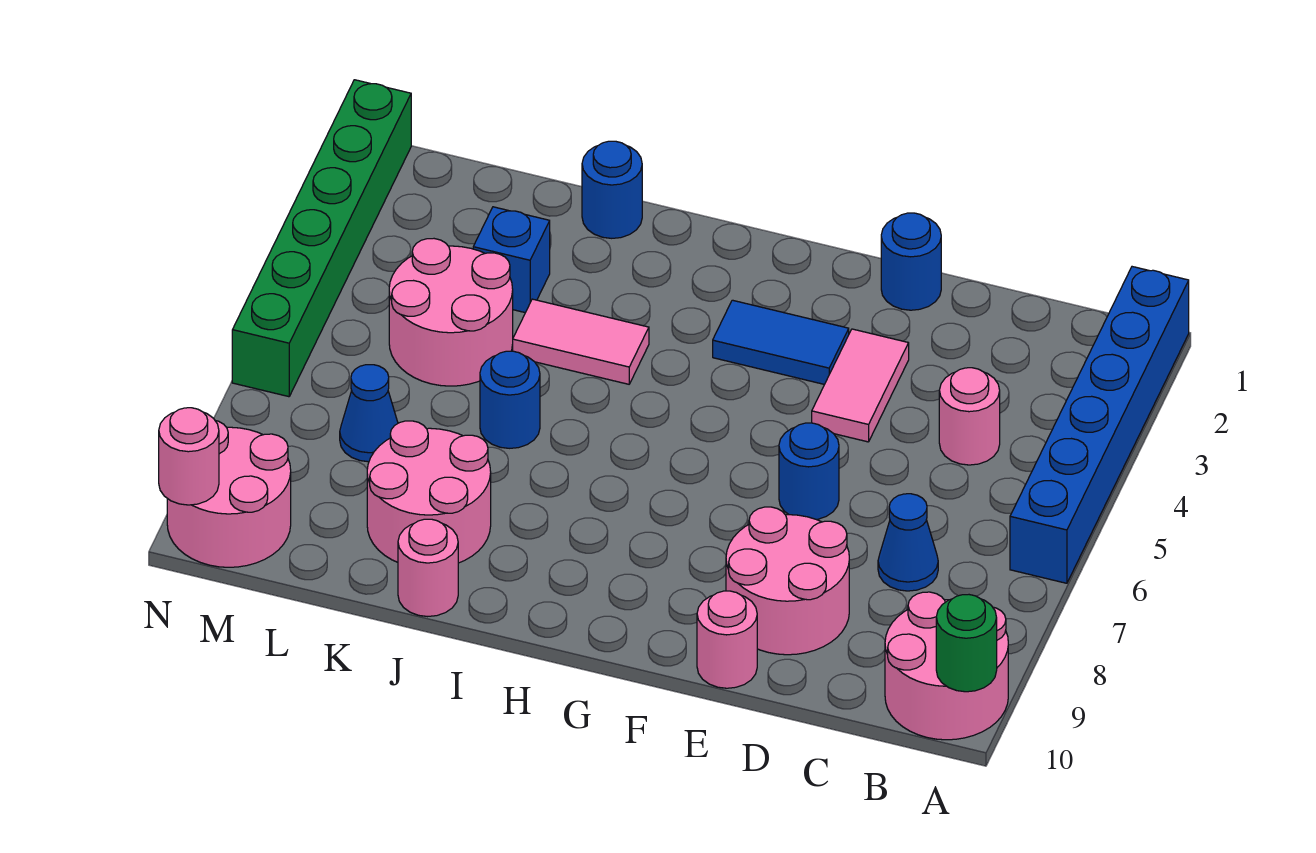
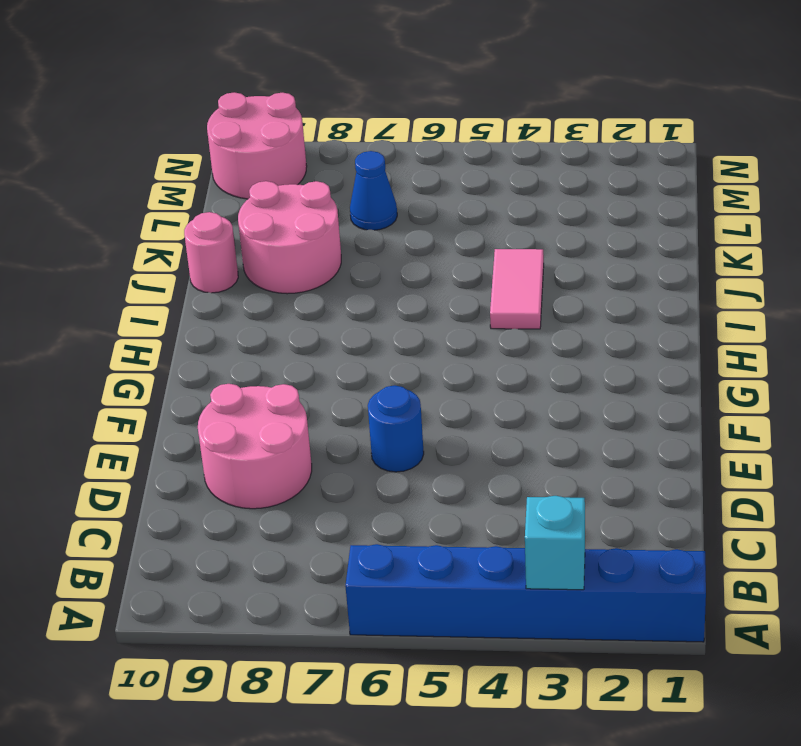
cyan brick A3 level 2 -> none
none -> pink round brick A9:B10 level 1
none -> pink round brick C4 level 1
none -> blue cone C7 level 1

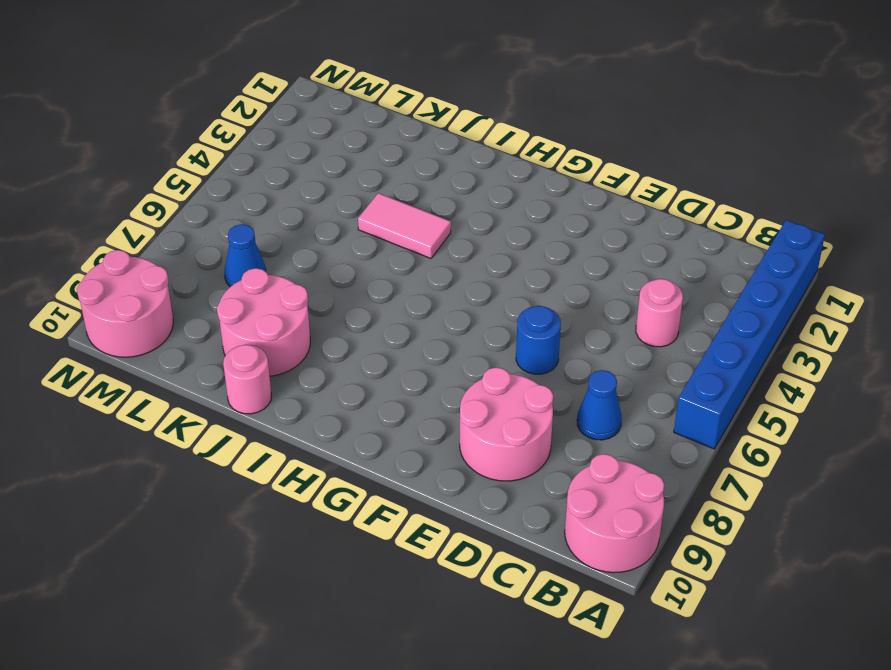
none -> blue round brick E1 level 1
none -> pink tile E3:E4 level 1
none -> pink round brick E10 level 1

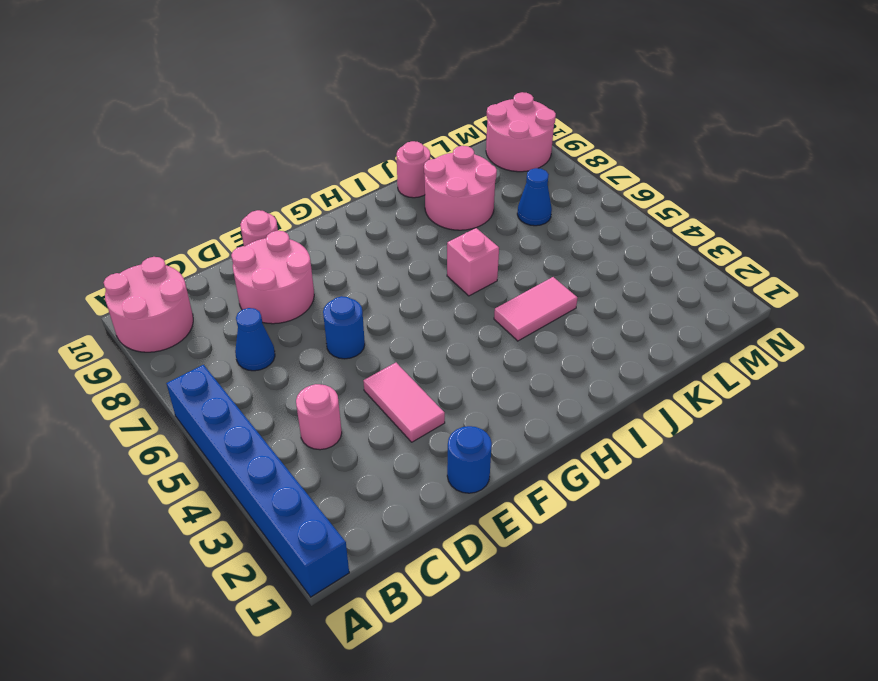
pink brick I6 level 1 -> none
none -> blue tile F3:G3 level 1
none -> blue round brick J1 level 1
none -> blue round brick J6 level 1

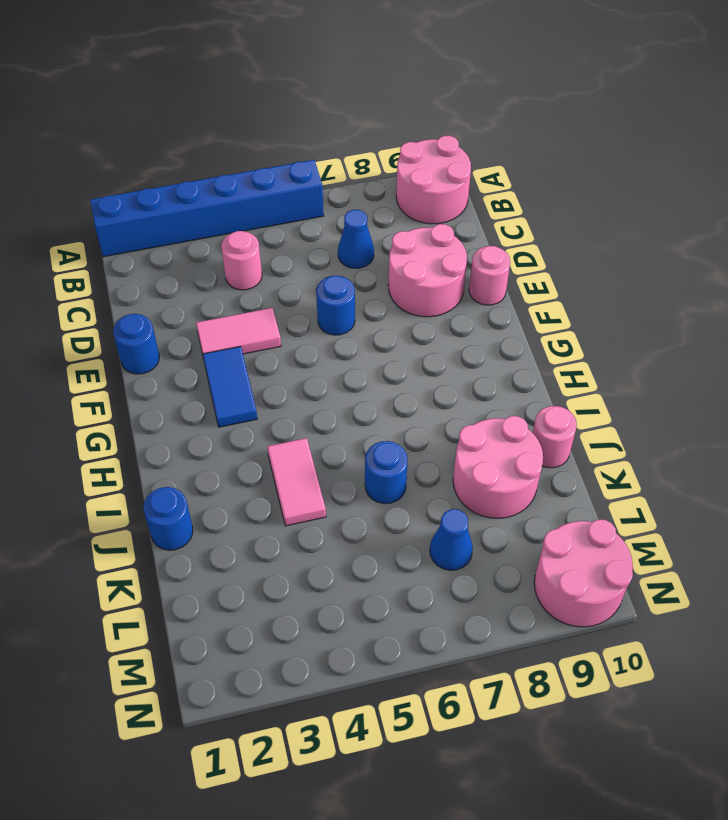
none -> blue brick K3 level 1
none -> pink round brick K4:L5 level 1
none -> green brick N1:N6 level 1

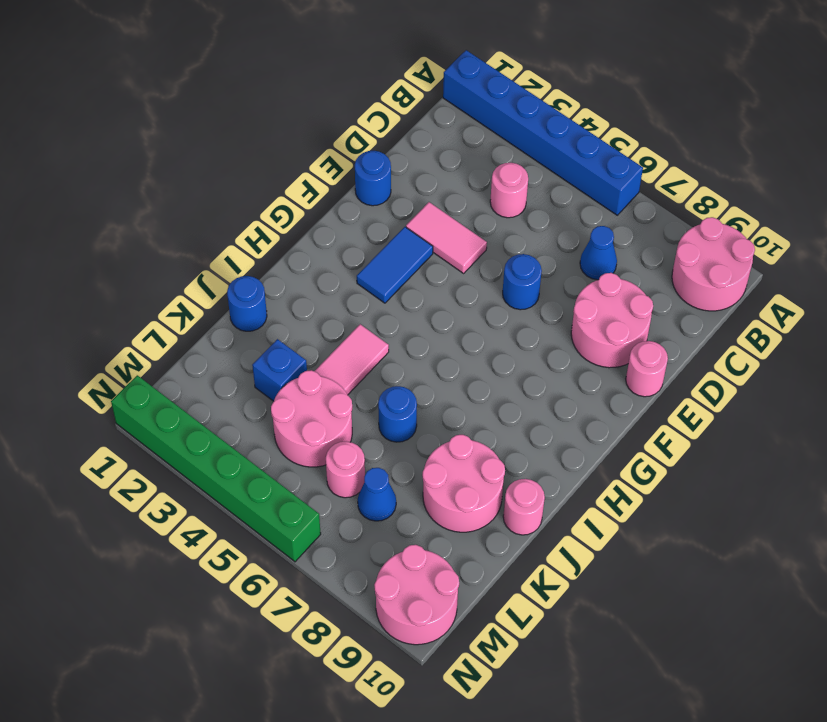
pink round brick L6 level 1 -> pink round brick N10 level 2
none -> green round brick A10 level 2

